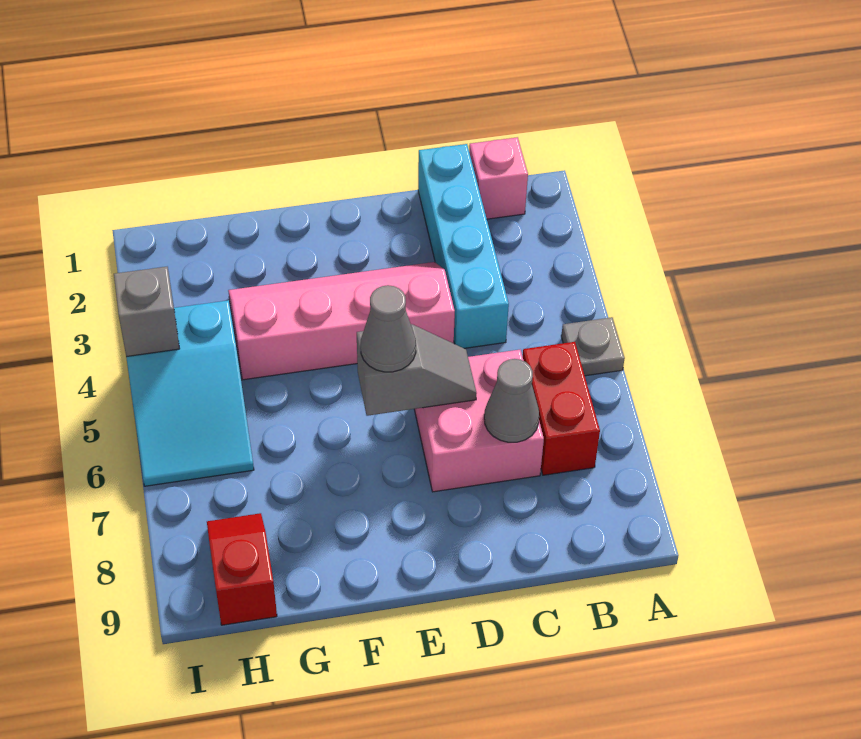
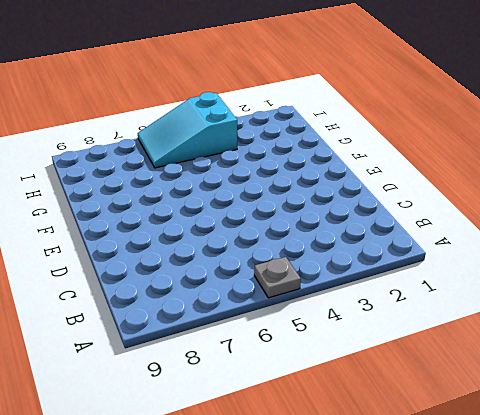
none -> pink brick B1 level 1
none -> red brick B6:B7 level 1
none -> cyan brick C1:C4 level 1

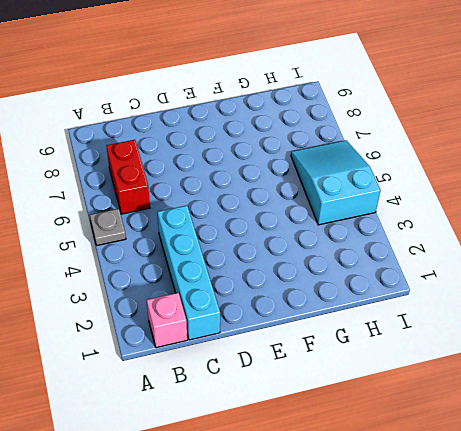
none -> pink brick C6:D7 level 1
none -> pink slope D3:G4 level 1 top 4
none -> red slope H8:H9 level 1 top 9

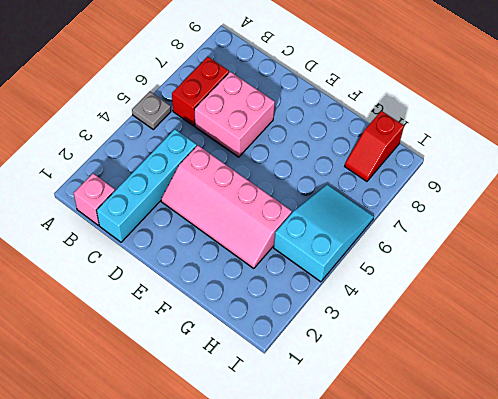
none -> grey cone C7 level 2
none -> grey slope D6:E6 level 2 top E
none -> grey brick I4 level 2

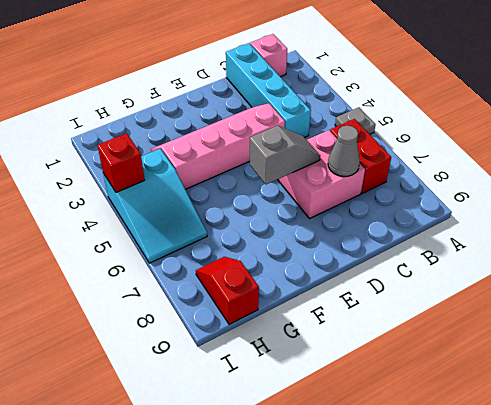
red brick I4 level 2 -> grey brick I4 level 2
none -> grey cone E6 level 3

